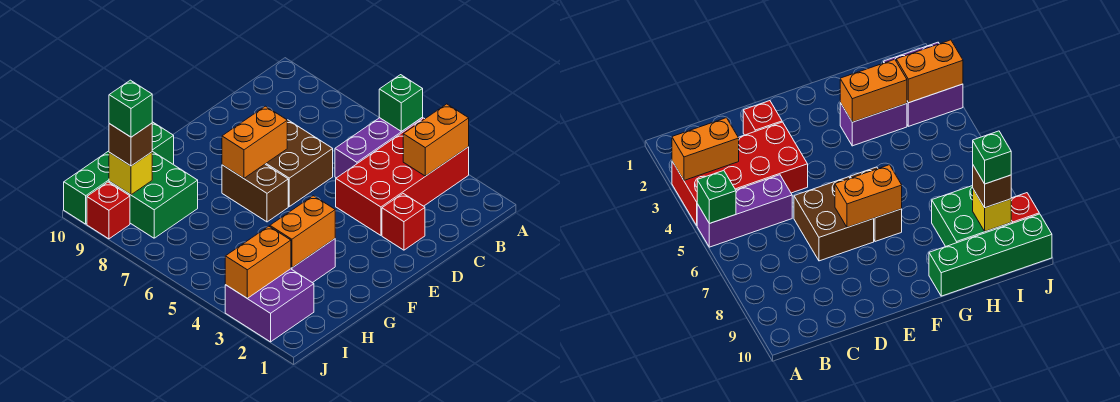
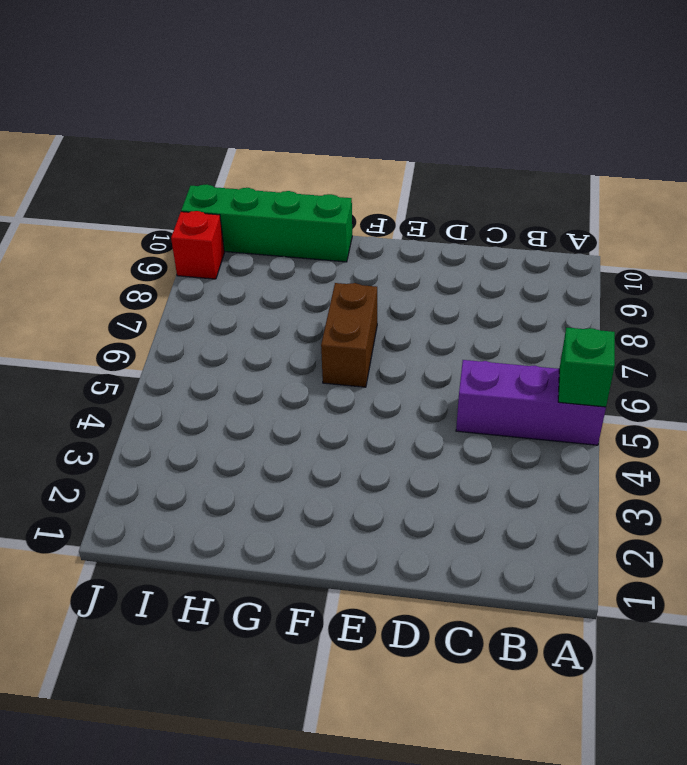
none -> red brick A3:D4 level 1
none -> red brick D2 level 1
none -> brown brick D6:E7 level 1

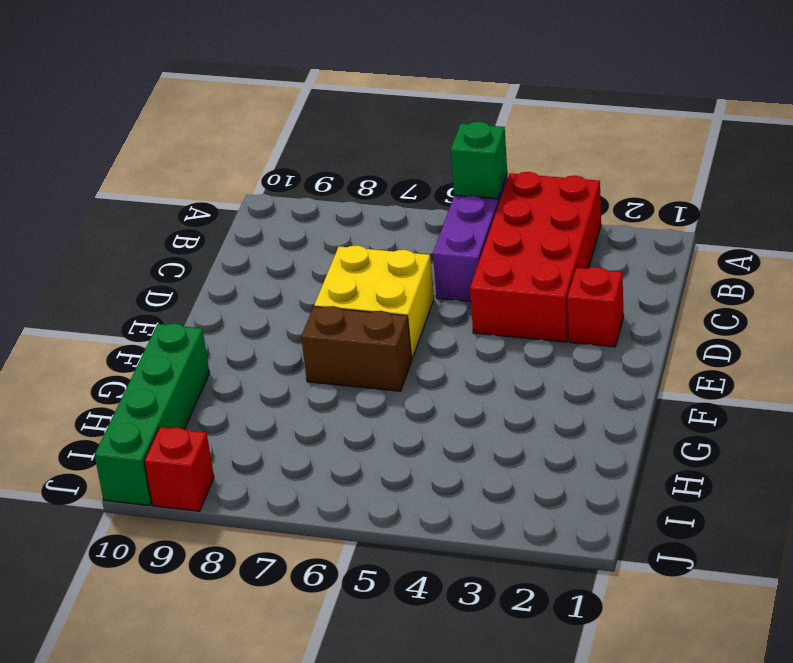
yellow brick D6:E7 level 1 -> brown brick D6:E7 level 1
none -> purple brick G3:H3 level 1
none -> green brick H8:I9 level 1
none -> purple brick I2:J3 level 1

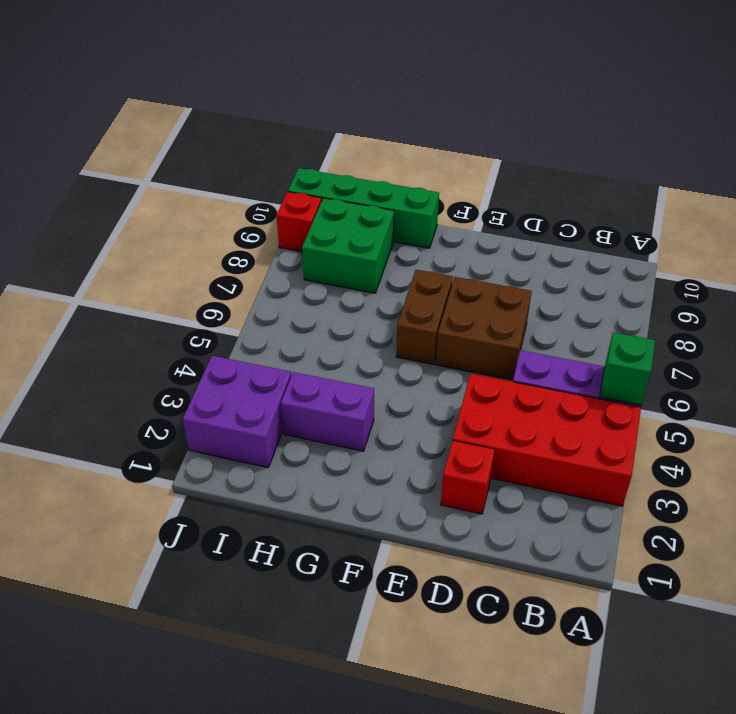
none -> orange brick A3:B3 level 2
none -> orange brick E7:F7 level 2
none -> orange brick G3:H3 level 2

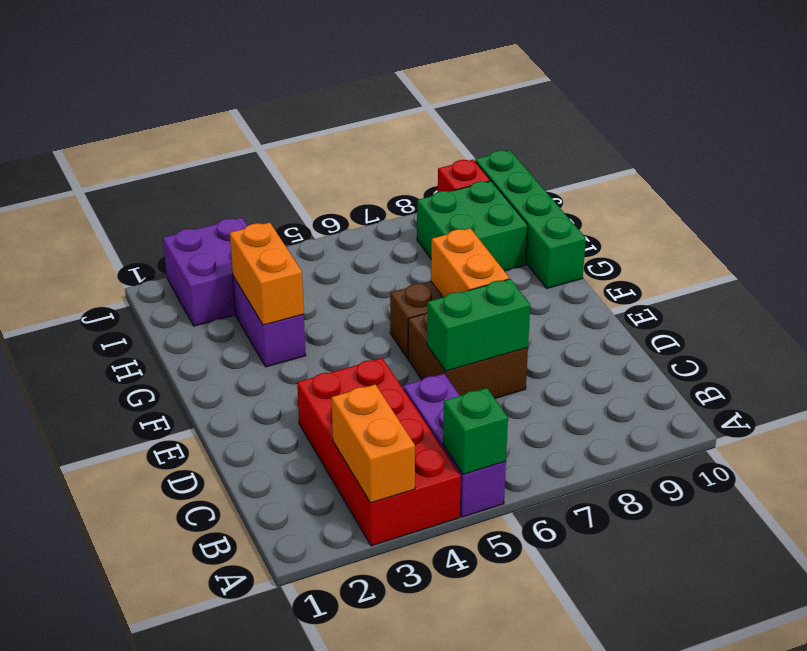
green brick D6:D7 level 2 -> none
none -> red brick D2 level 1
none -> orange brick I3:J3 level 2
none -> yellow brick I9 level 2

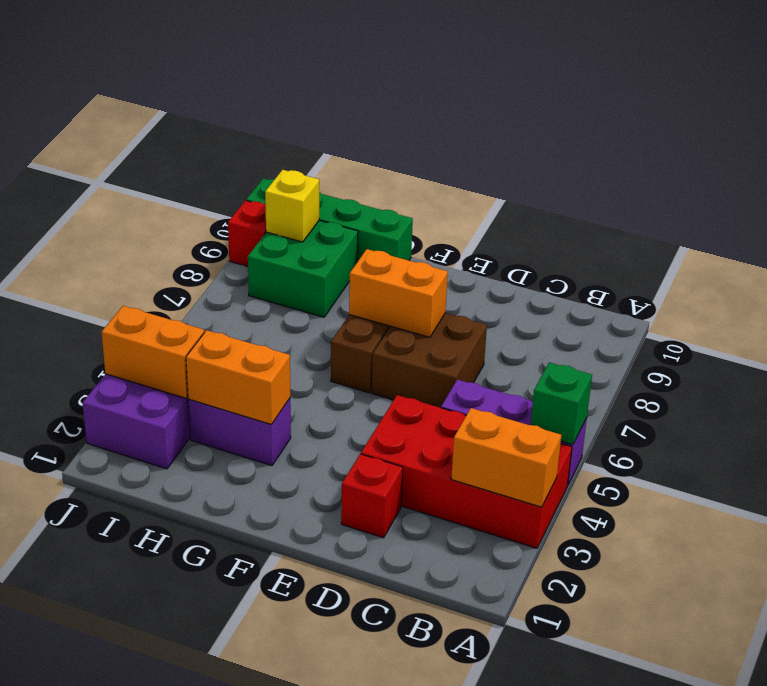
none -> brown brick I9 level 3
none -> green brick I9 level 4

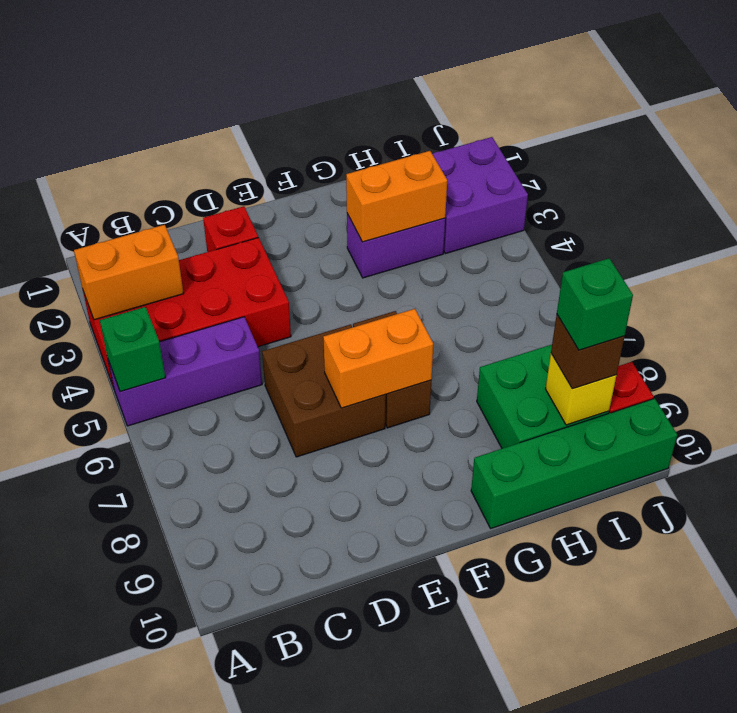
none -> orange brick I3:J3 level 2

